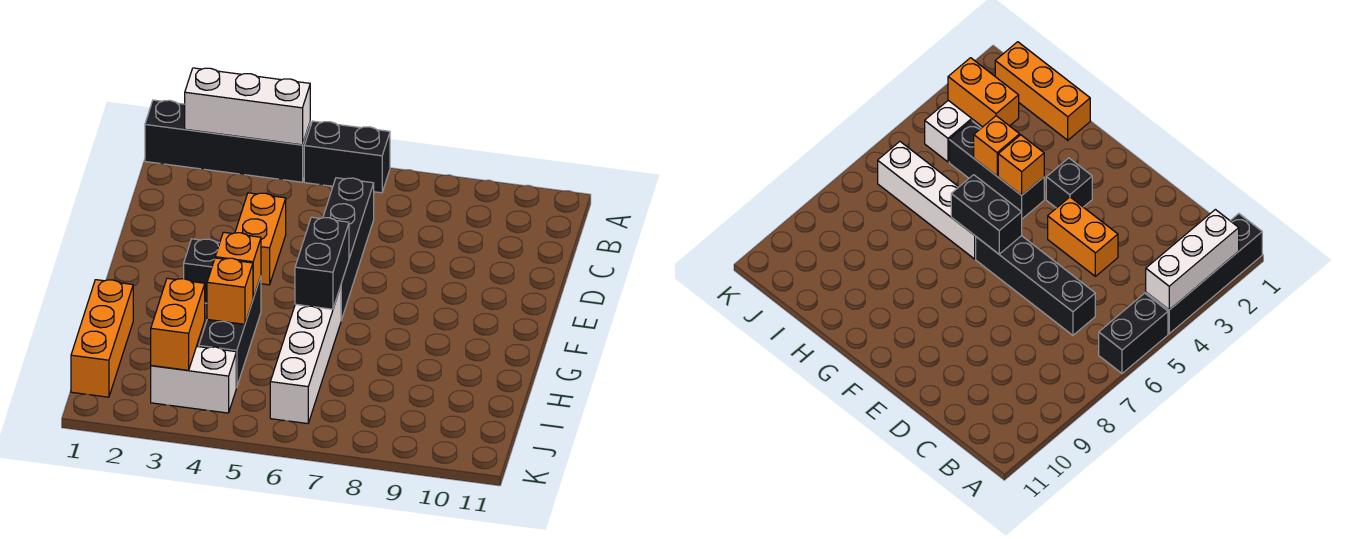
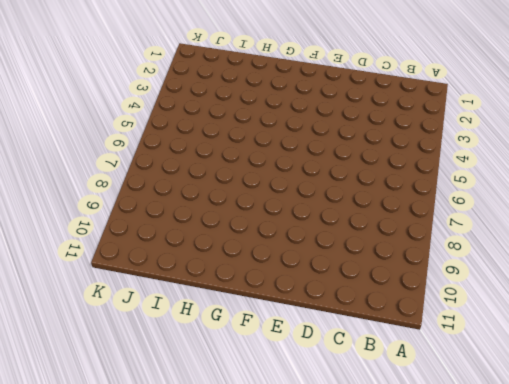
none -> black brick A1:A4 level 1
none -> black brick A5:A6 level 1
none -> black brick C6:F6 level 1

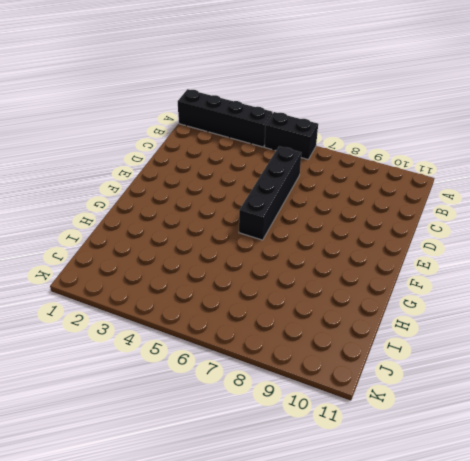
none -> orange brick D4:E4 level 1
none -> black brick F3 level 1
none -> black brick G4:I4 level 1

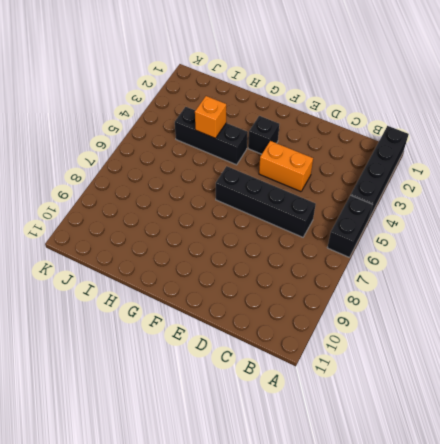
none -> white brick G6:J6 level 1
none -> orange brick H1:J1 level 1
none -> white brick J3:J4 level 1

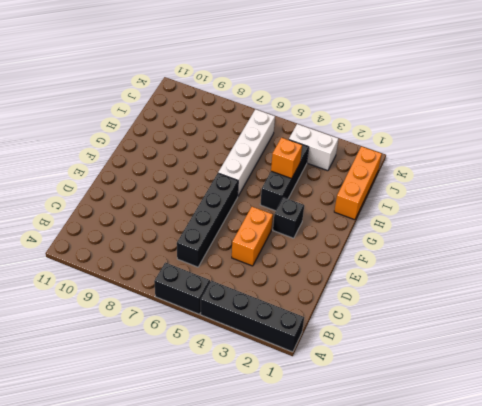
none -> white brick A2:A4 level 2
none -> black brick F6:G6 level 2
none -> orange brick G4 level 2

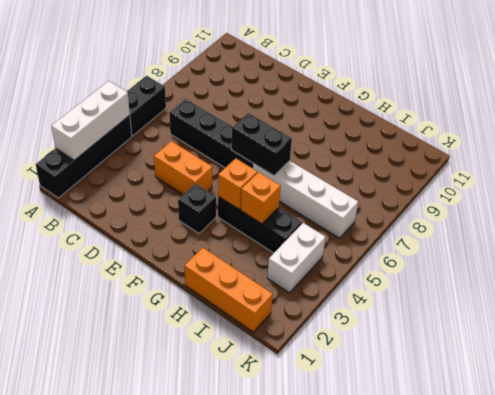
none -> orange brick I3:J3 level 2

